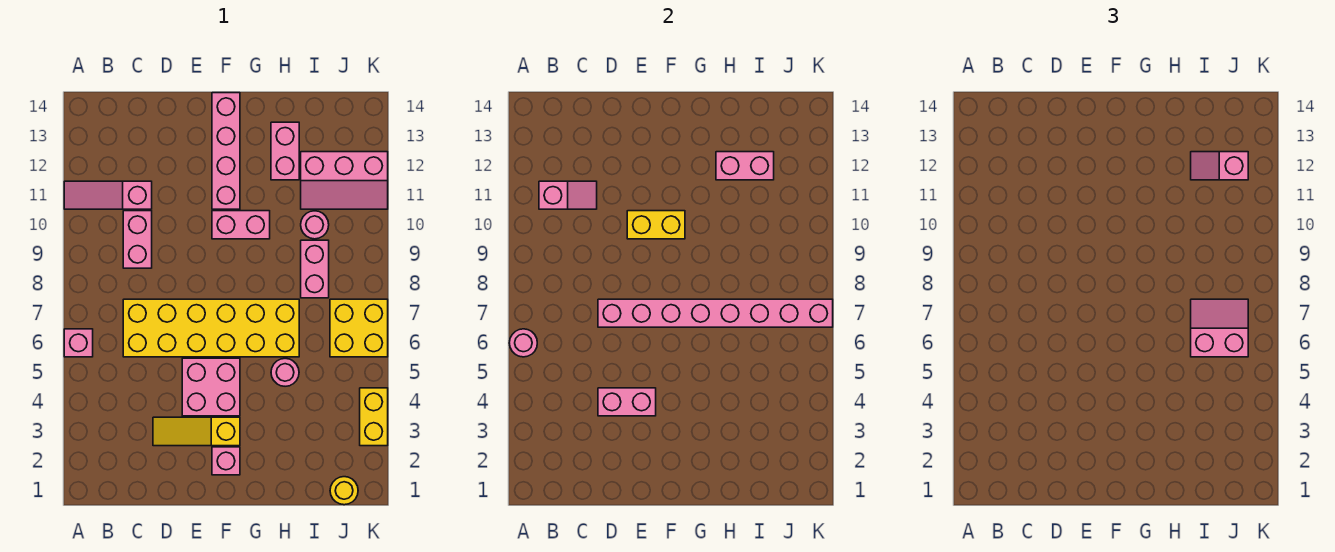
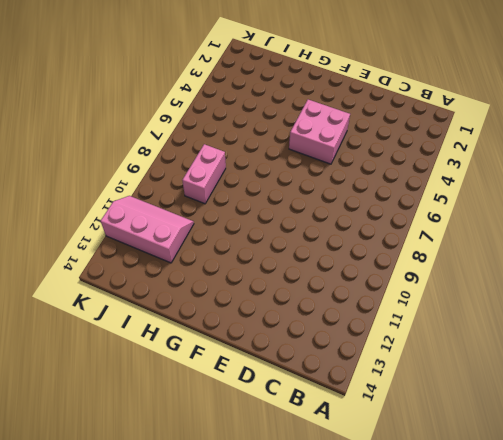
none -> pink brick A6 level 1
none -> pink slope A11:C11 level 1 top C
none -> yellow brick C6:H7 level 1

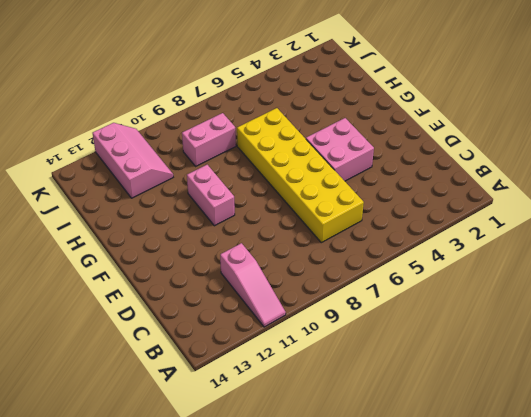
none -> pink brick A6 level 1
none -> pink brick C9:C10 level 1
none -> yellow slope D3:F3 level 1 top F

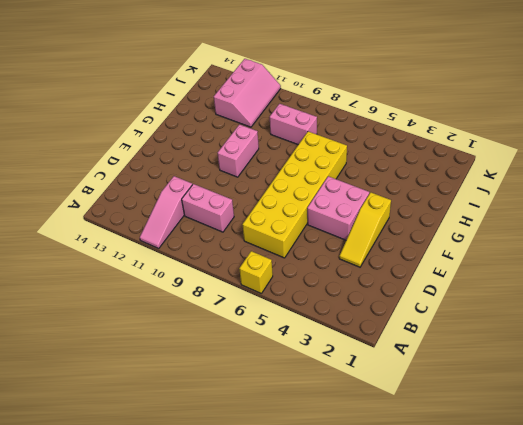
yellow brick A6 level 1 -> pink brick A6 level 1
none -> pink brick F2 level 1
none -> pink brick F11:F14 level 1
none -> pink round brick H5 level 1

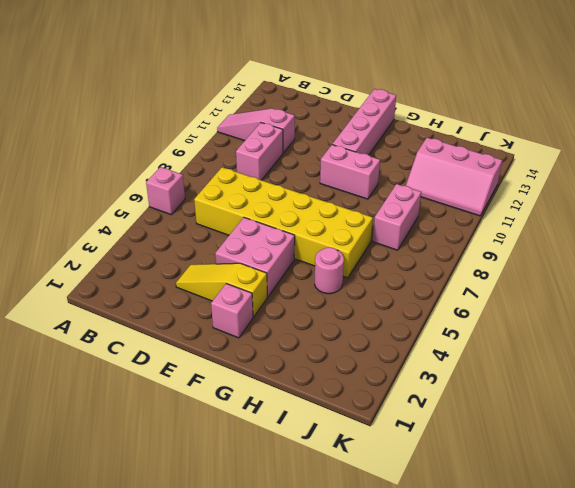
none -> pink brick H12:H13 level 1
none -> pink round brick I10 level 1
none -> yellow round brick J1 level 1

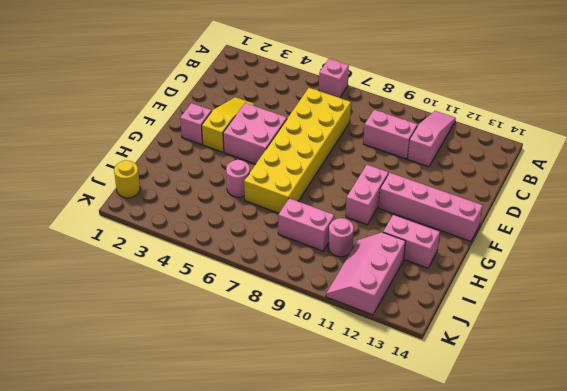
none -> yellow brick J6:K7 level 1
none -> yellow brick K3:K4 level 1
none -> pink round brick A6 level 2

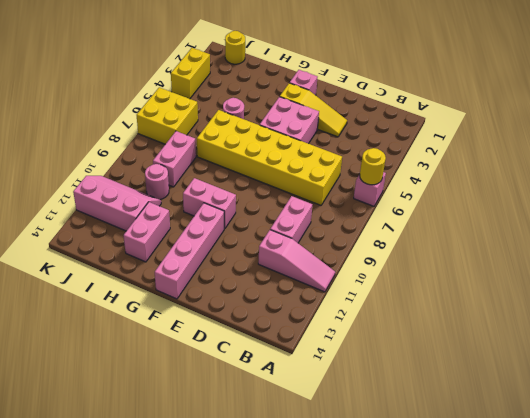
yellow round brick A6 level 2 -> pink round brick A6 level 2
none -> pink slope B11:C11 level 2 top B
none -> pink brick D4:E4 level 2
none -> pink brick D7:K7 level 2

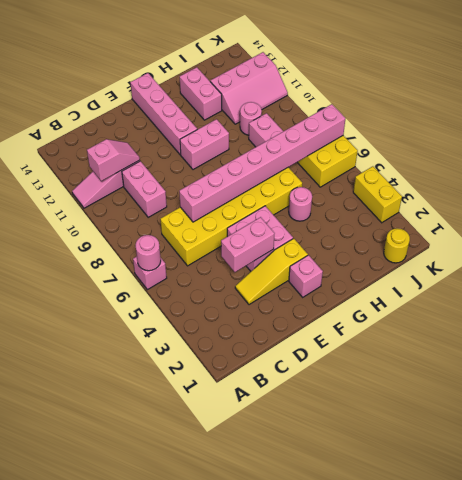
none -> yellow brick E10:F10 level 2
none -> pink brick H12:I12 level 2
none -> pink slope I6:J7 level 3 top 6

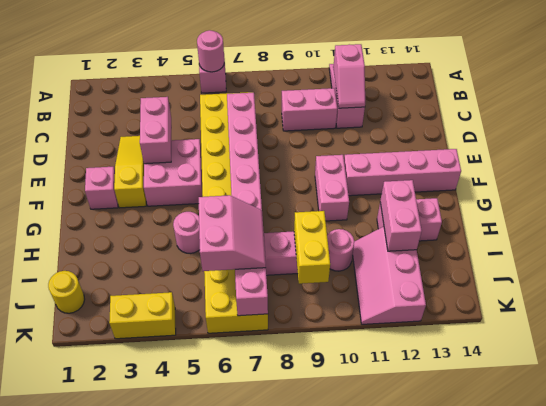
yellow brick I9:J9 level 2 -> yellow brick E10:F10 level 2
none -> pink slope I12:J12 level 3 top J

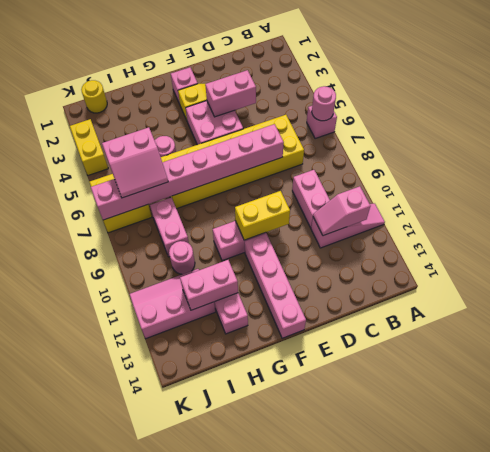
none -> pink slope I12:J12 level 3 top J

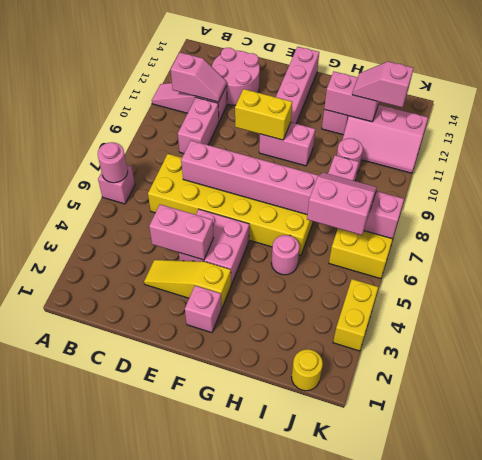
pink round brick C12:D13 level 1 -> none

